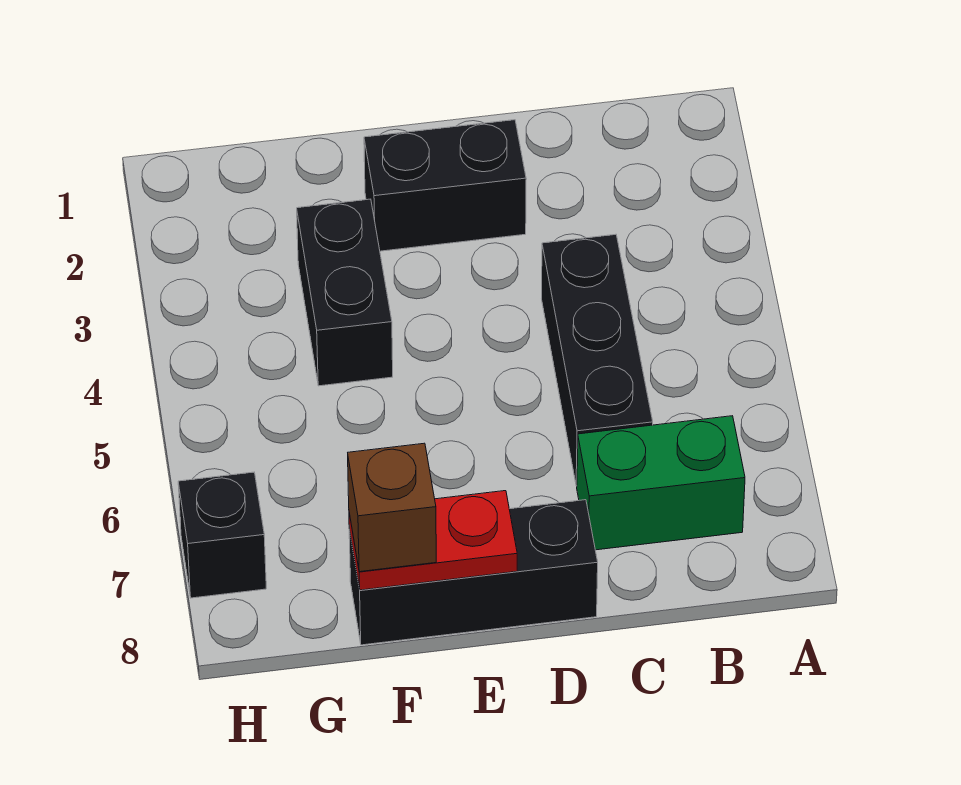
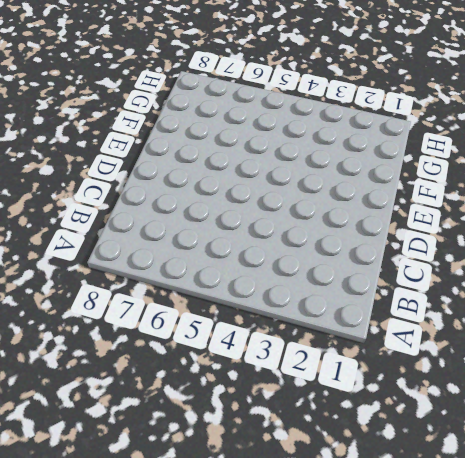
none -> green brick B7:C7 level 1
none -> black brick C4:C6 level 1

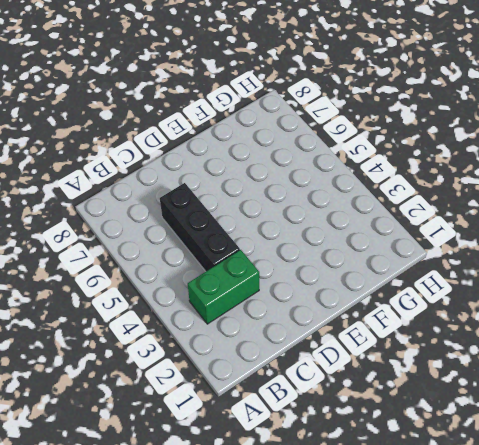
green brick B3:C3 level 1 -> green brick B7:C7 level 1
none -> black brick D2:E2 level 1
none -> black brick D8:F8 level 1

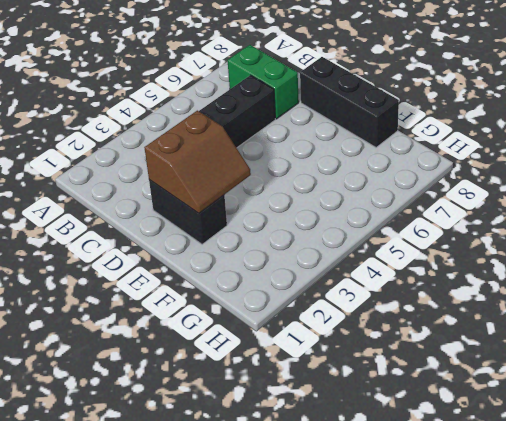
brown slope D2:E3 level 2 top D -> none
none -> black brick F3:F4 level 1
none -> black brick H7 level 1

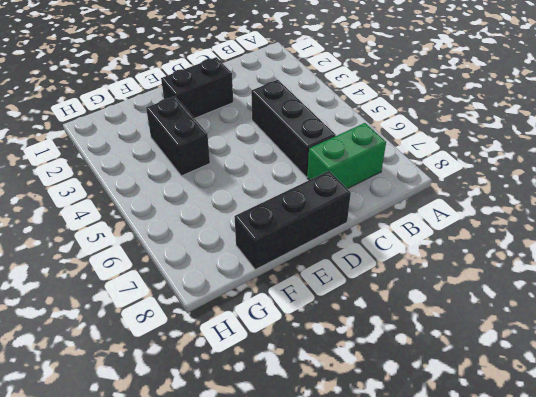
none -> black brick H7 level 1
none -> red plate E8:F8 level 2

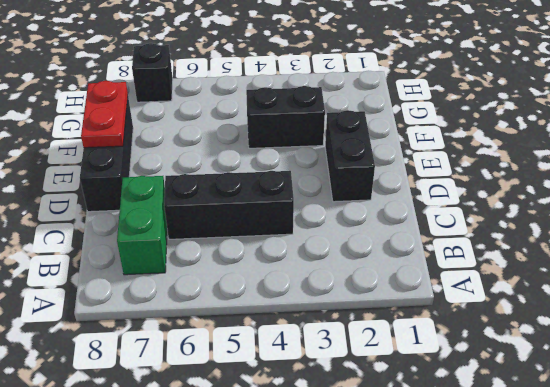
none -> brown brick F8 level 3

